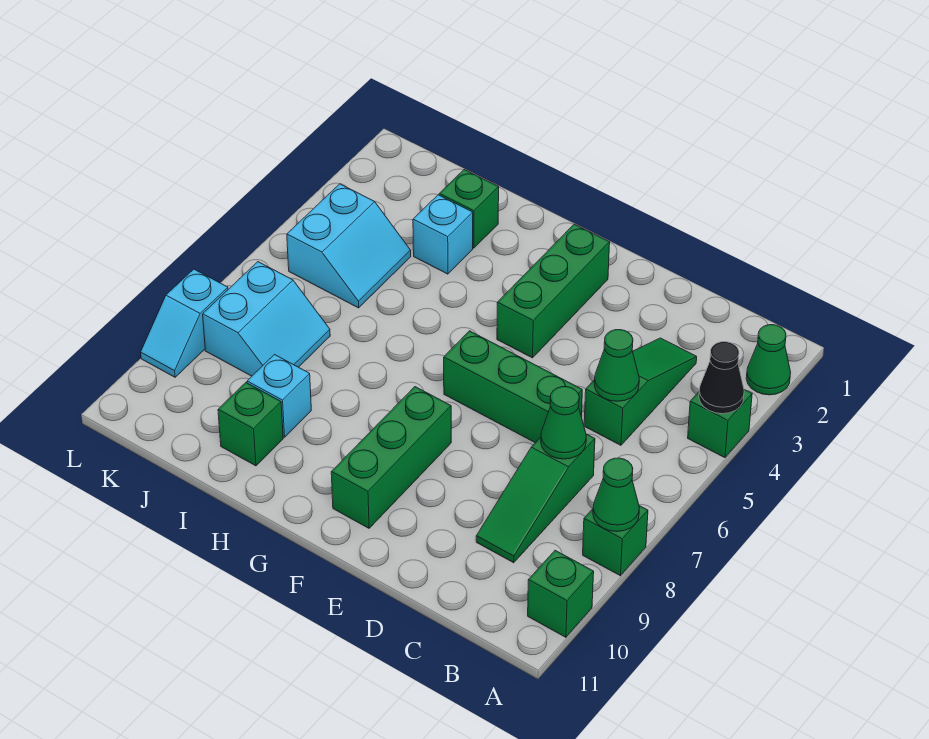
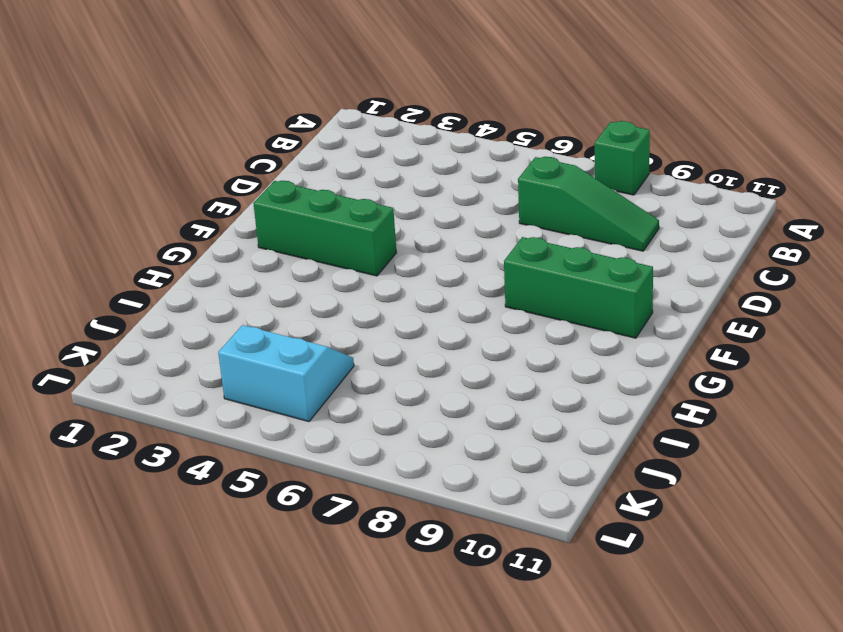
none -> green cone A2 level 1
none -> green brick A4 level 1
none -> green brick A10 level 1

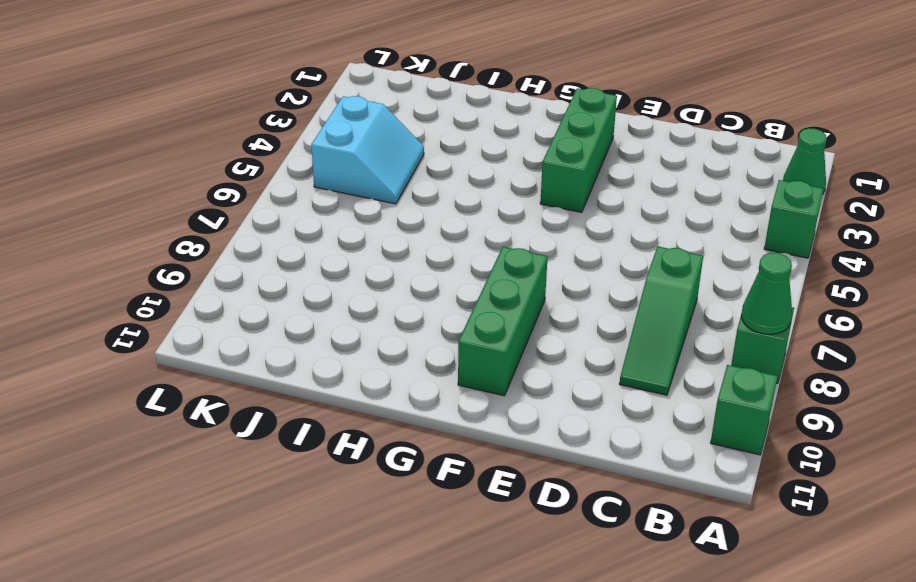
none -> green slope C3:C5 level 1 top 5
none -> green brick D6:F6 level 1
none -> green brick I2 level 1

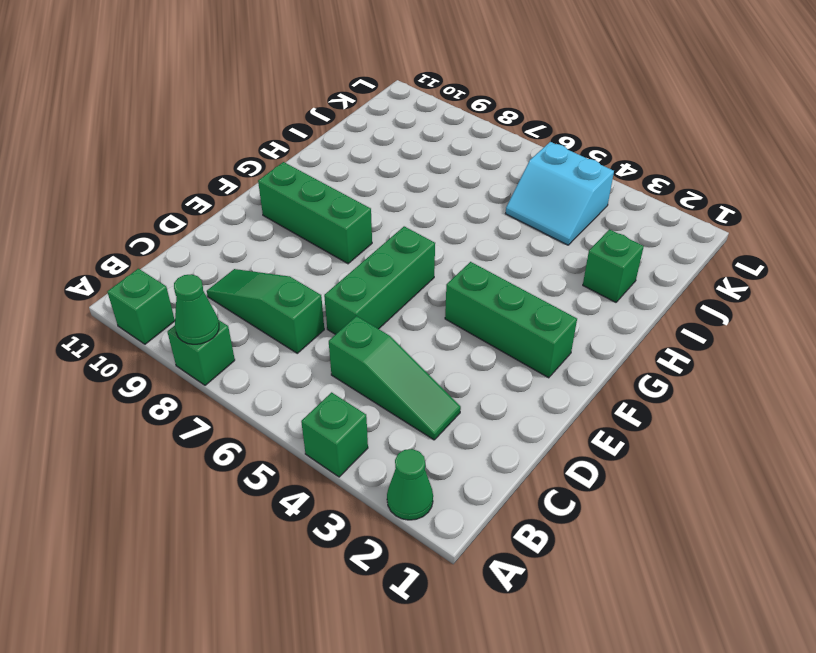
none -> cyan brick I3 level 1
none -> cyan brick I9 level 1
none -> green brick I10 level 1

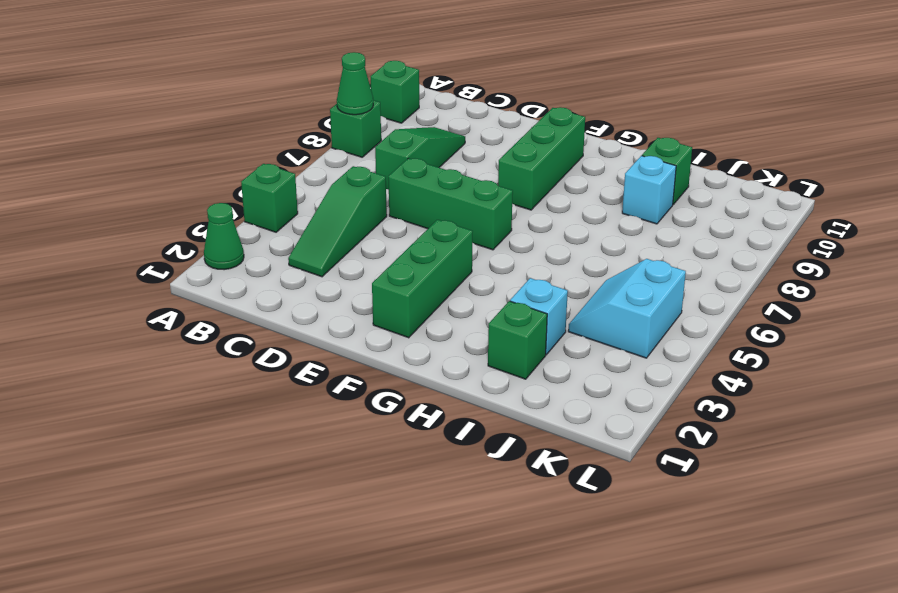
none -> cyan slope J7:K8 level 1 top K
none -> cyan slope L8:L9 level 1 top 8
none -> black cone A4 level 2

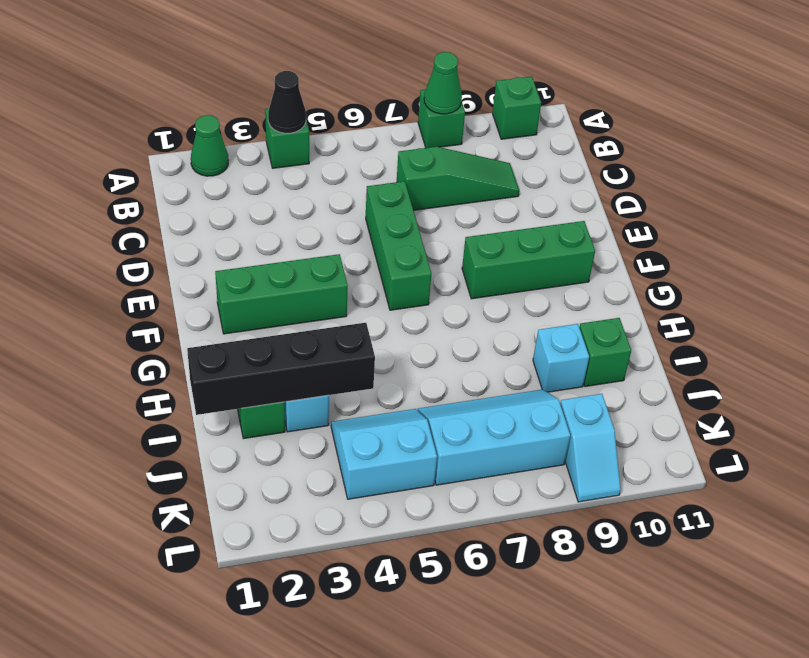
black brick I1:I4 level 2 -> none
cyan slope J6:K8 level 1 top K -> cyan slope J7:K8 level 1 top K
cyan slope K9:L9 level 1 top K -> cyan slope L8:L9 level 1 top 8
none -> green slope C3:C5 level 1 top 5
none -> green cone C5 level 2
none -> green cone C7 level 2

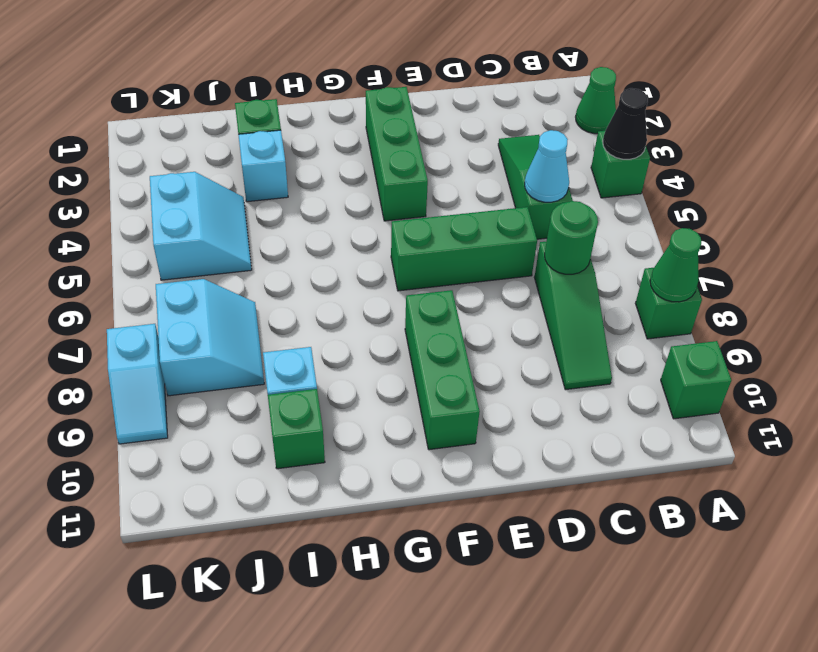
cyan cone C5 level 2 -> green cone C5 level 2
green round brick C7 level 2 -> green cone C7 level 2

